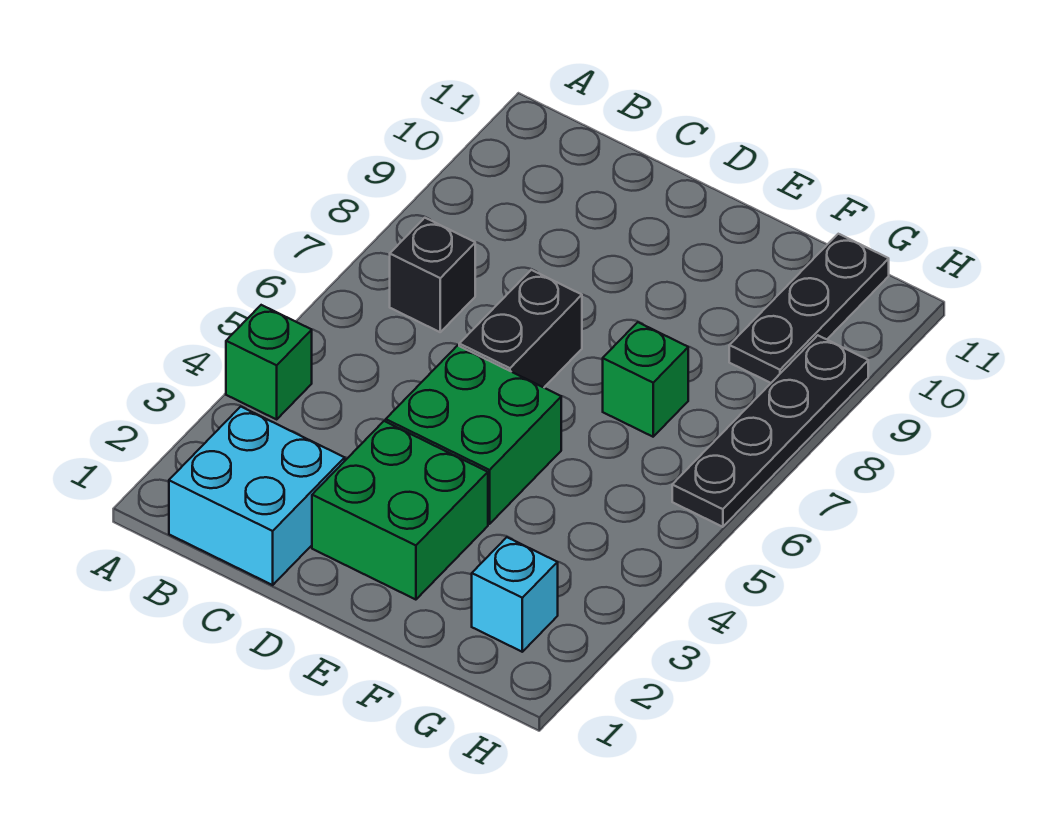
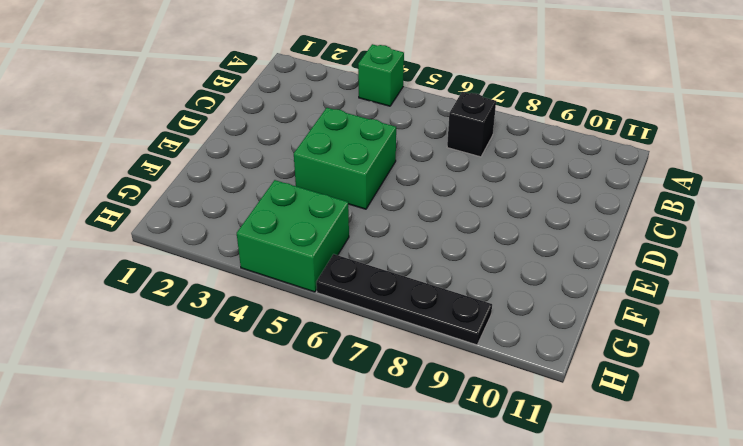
green brick G4:H5 level 1 -> green brick D2:E3 level 1
none -> cyan brick B1:C2 level 1
none -> black brick D6:D7 level 1

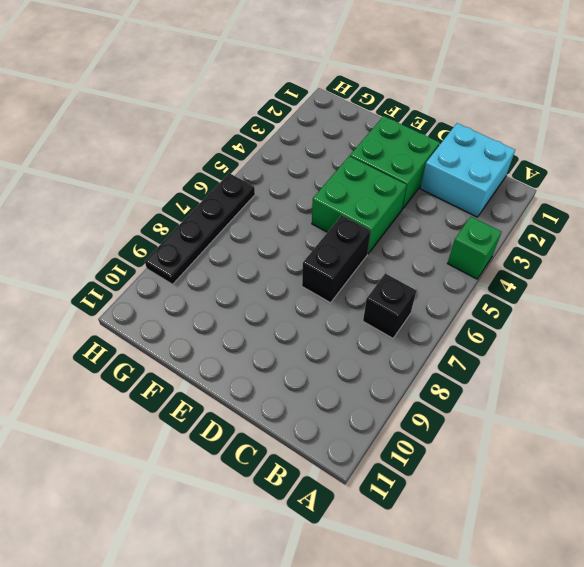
none -> green brick F7 level 1
none -> cyan brick G2 level 1

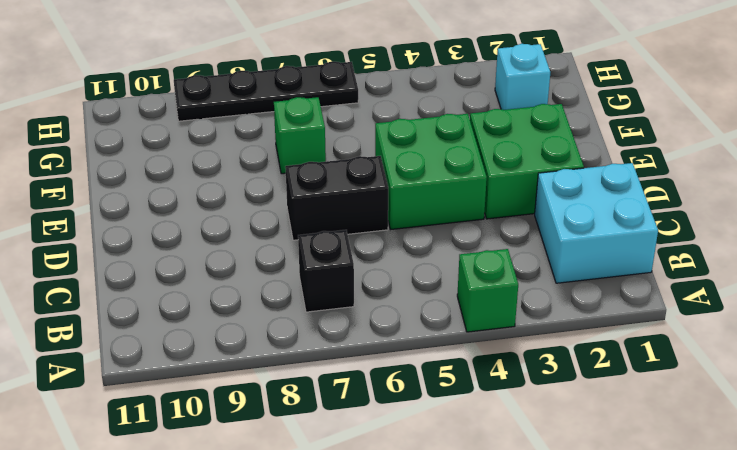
none -> black plate G9:G11 level 1

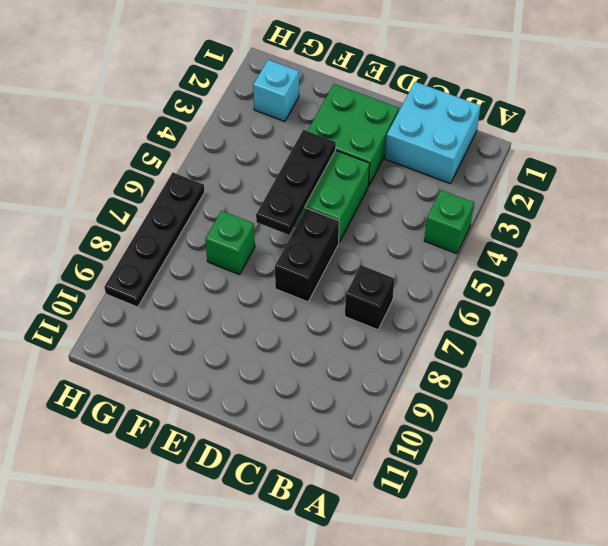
black plate E4:E6 level 2 -> black plate G9:G11 level 1

